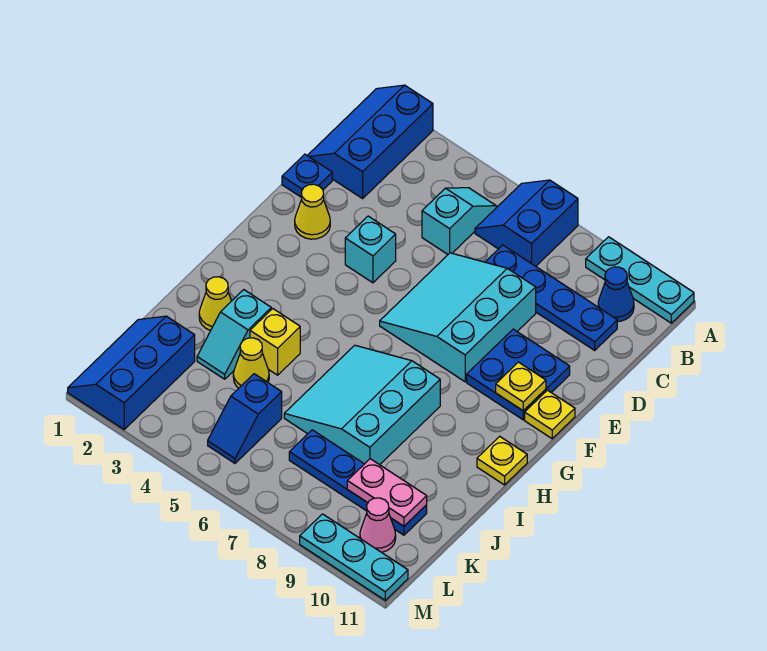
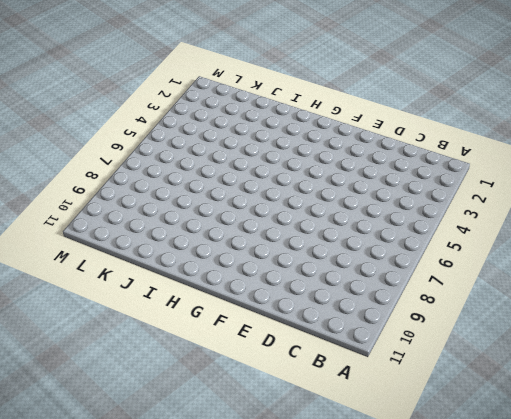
none -> blue slope A1:C2 level 1 top 2
none -> blue slope A6:B7 level 1 top 7
none -> cyan plate A9:A11 level 1

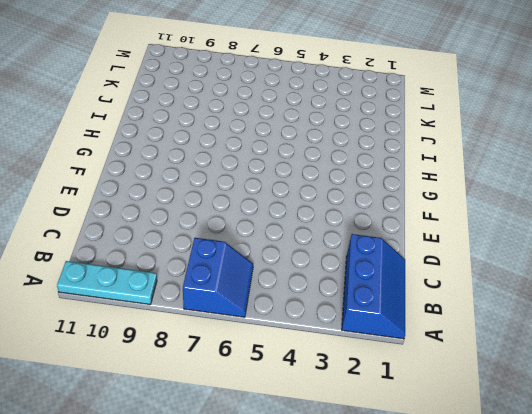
none -> cyan slope B5:C5 level 1 top C
none -> blue cone B10 level 1
none -> blue plate C7:C10 level 1

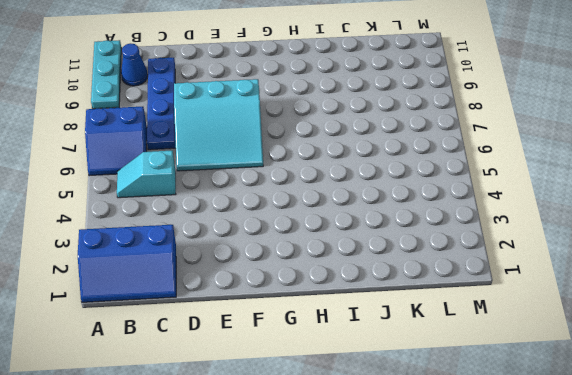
none -> blue plate D1 level 1
none -> yellow cone E2 level 1
none -> cyan brick E4 level 1

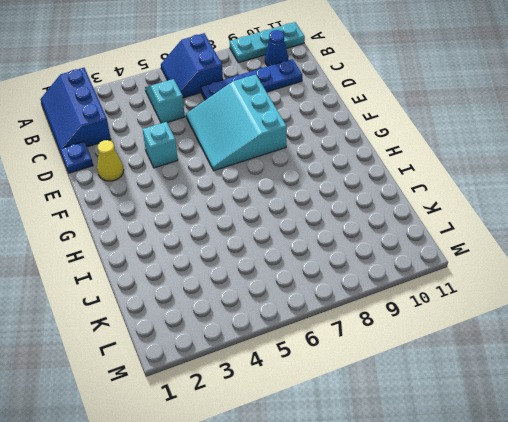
none -> blue plate E9:F10 level 1
none -> yellow plate F11 level 1
none -> cyan slope H6:J8 level 1 top 8

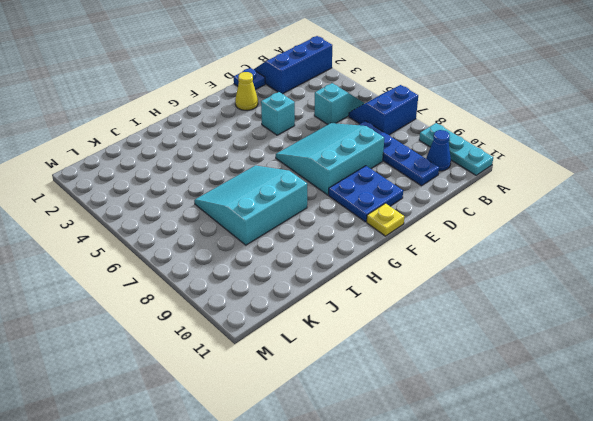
none -> yellow plate H11 level 1
none -> yellow cone I2 level 1
none -> cyan slope I3:J3 level 1 top I

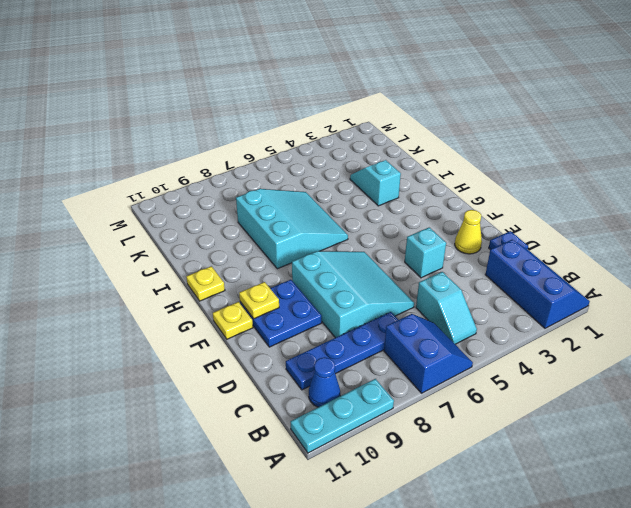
none -> yellow cone I2 level 1
none -> yellow brick I4 level 1
none -> yellow cone J4 level 1

